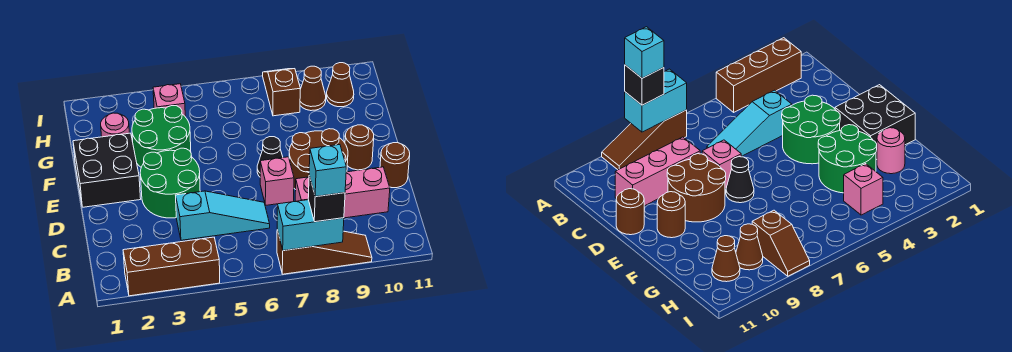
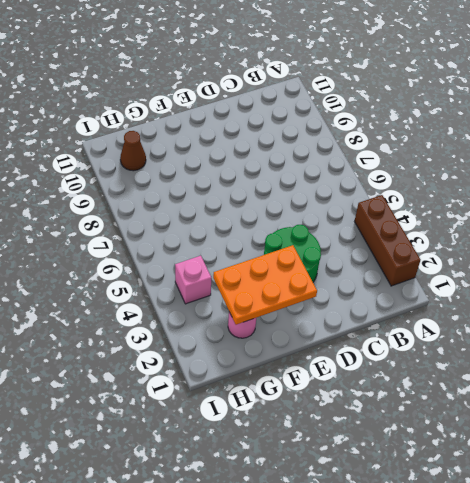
orange plate E2:G3 level 2 -> none
none -> brown slope A7:A9 level 1 top 7
none -> cyan slope C4:C6 level 1 top 4
none -> pink brick C8:C10 level 1

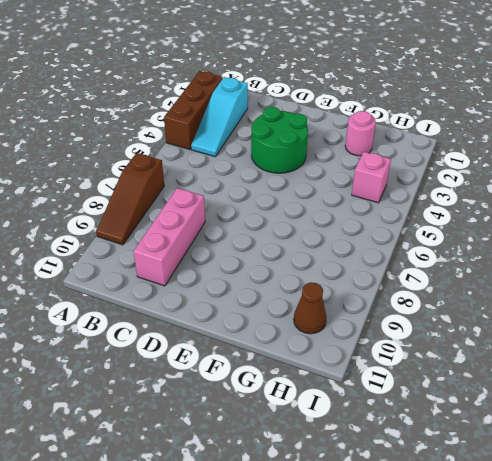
cyan slope B2:B4 level 1 top 2 -> cyan slope C4:C6 level 1 top 4
none -> pink brick D7 level 1
none -> brown round brick D8:E9 level 1
none -> brown round brick D11 level 1

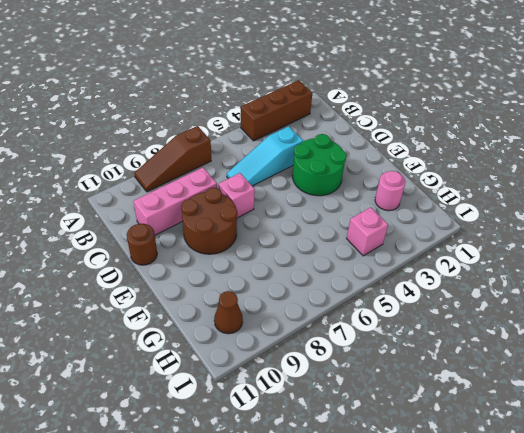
none -> black brick E1:F2 level 1
none -> black cone E7 level 1
none -> brown round brick E10 level 1

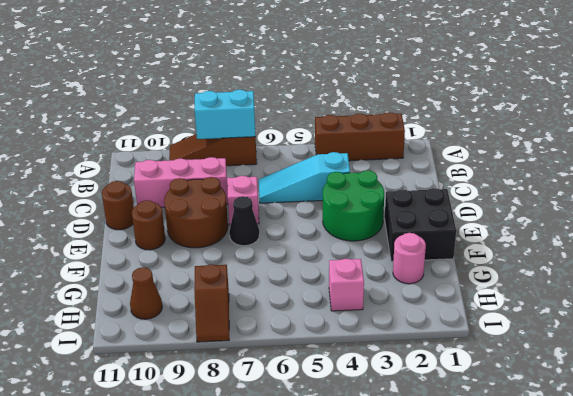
none -> green round brick F3:G4 level 1
none -> brown cone H9 level 1
none -> black brick A8 level 3

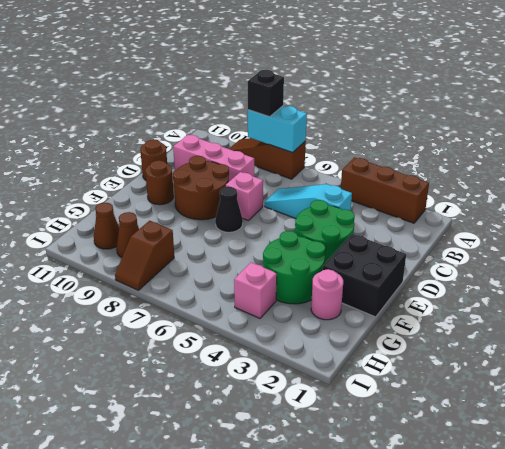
none -> cyan brick A8 level 4

